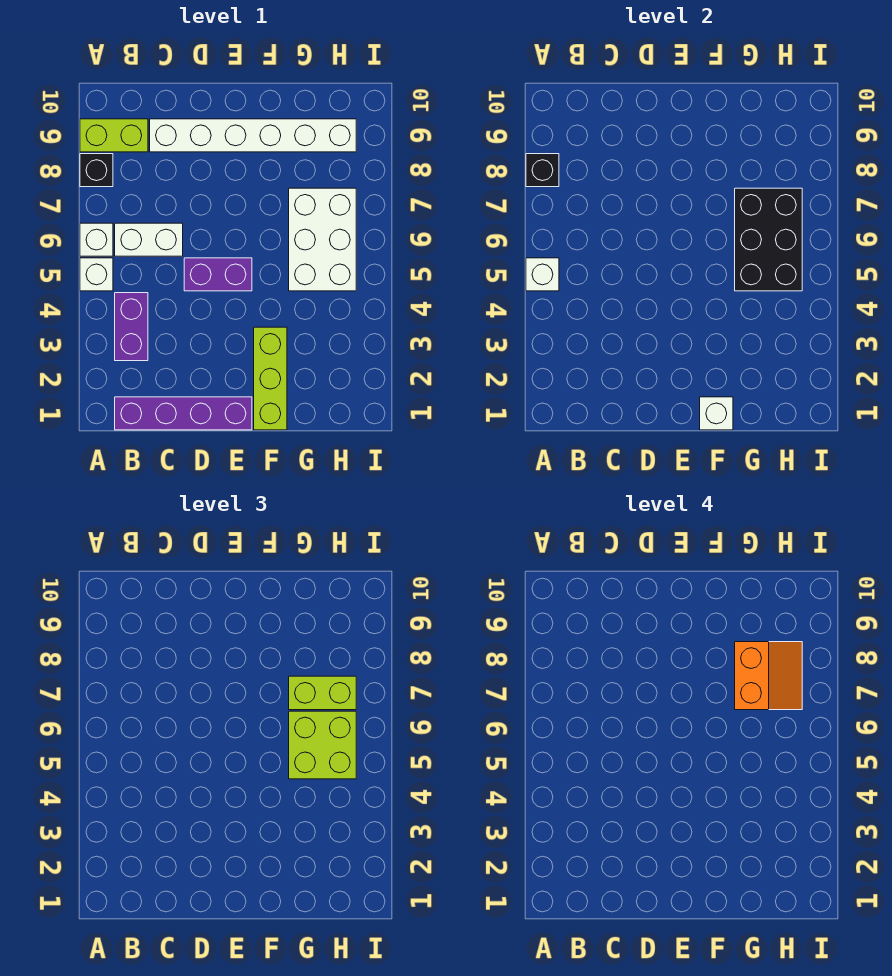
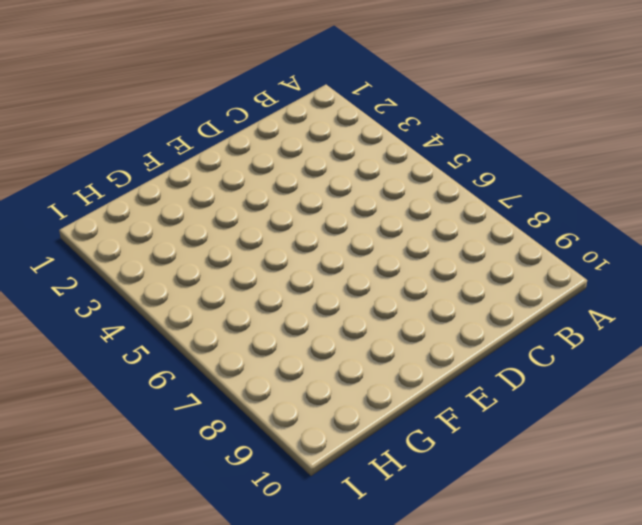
none -> white brick A5 level 1
none -> white brick A6 level 1
none -> black brick A8 level 1

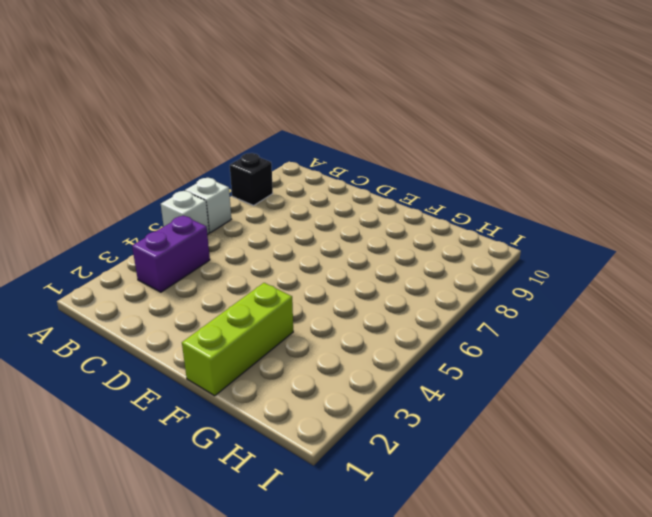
none -> lime brick A9:B9 level 1
none -> purple brick B1:E1 level 1
none -> white brick B6:C6 level 1

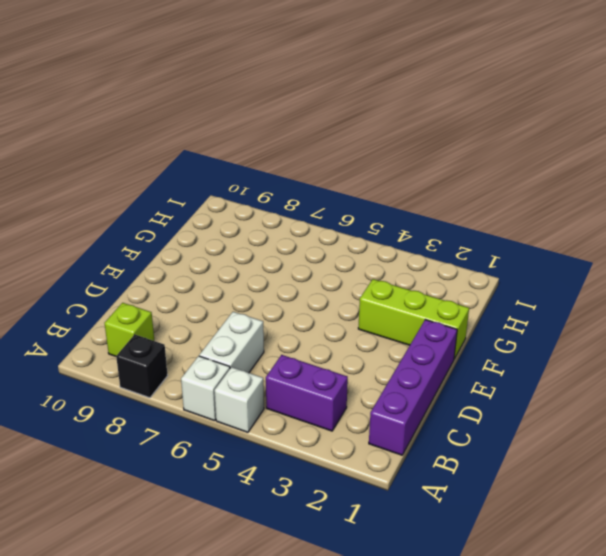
lime brick B9 level 1 -> lime brick A9:B9 level 1
none -> white brick C9:H9 level 1
none -> purple brick D5:E5 level 1
none -> white brick G5:H7 level 1

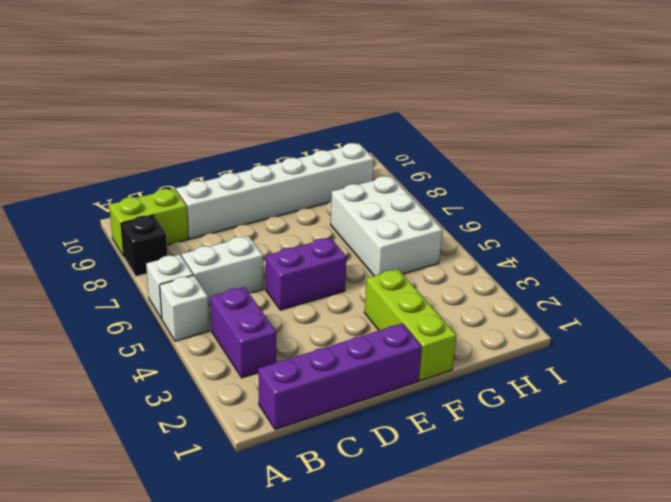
none -> white brick A5 level 2
none -> black brick A8 level 2
none -> white brick F1 level 2

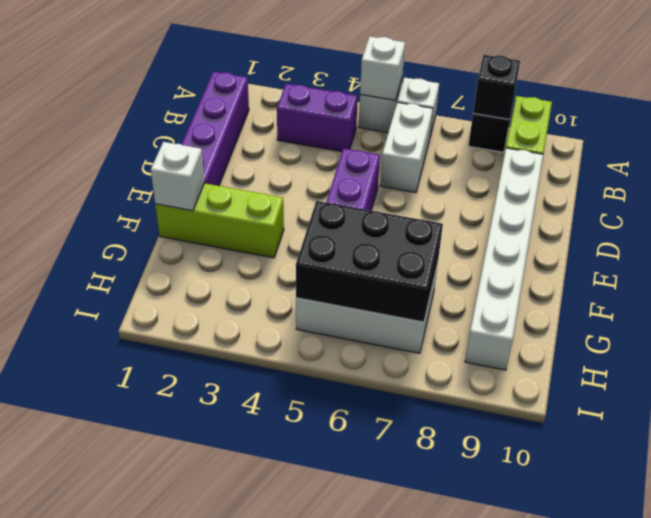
none -> lime brick G5:H6 level 3
none -> lime brick G7:H7 level 3
none -> orange slope G7:H8 level 4 top G

